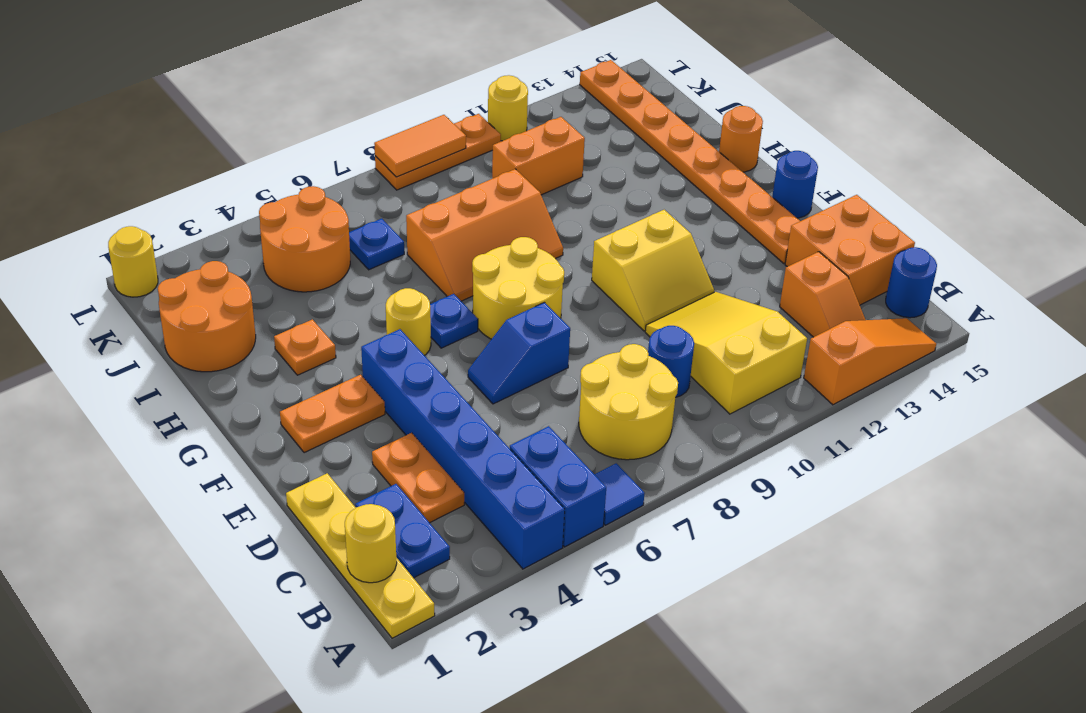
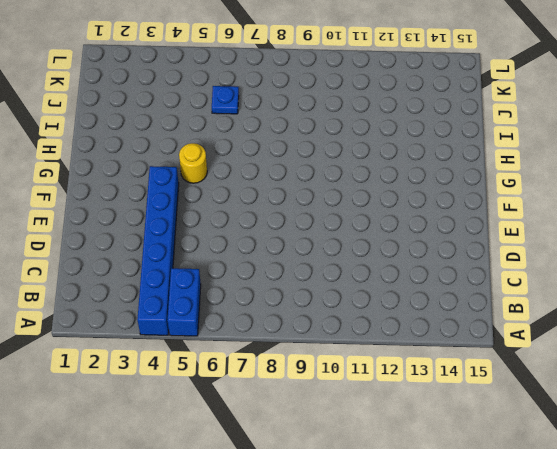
none -> yellow plate A1:D1 level 1
none -> blue tile A6 level 1
none -> orange slope A12:A14 level 1 top 12
none -> blue plate B2:C2 level 1

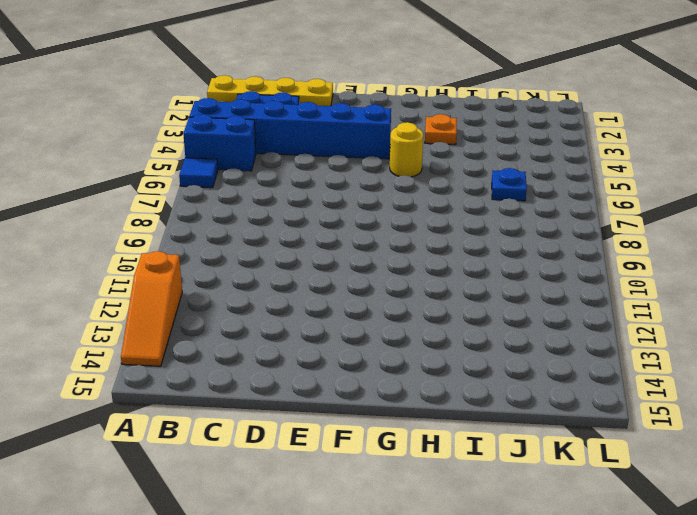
none -> yellow round brick B7:C8 level 1
none -> yellow slope B10:D11 level 1 top B
none -> orange slope B13:C13 level 1 top C
none -> blue round brick B15 level 1

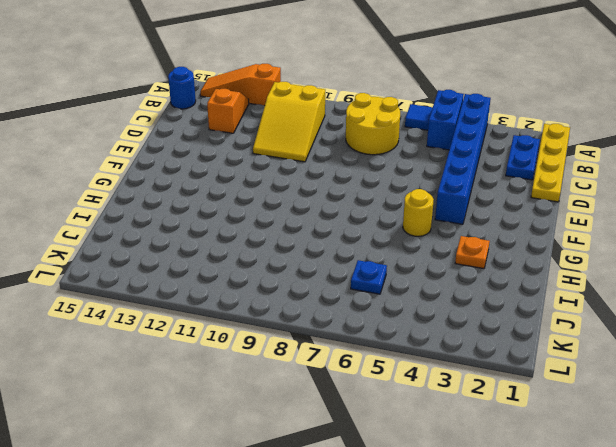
none -> orange plate C3:D3 level 1
none -> blue round brick C9 level 1
none -> orange brick C14:D15 level 1
none -> blue slope E6:E7 level 1 top 7

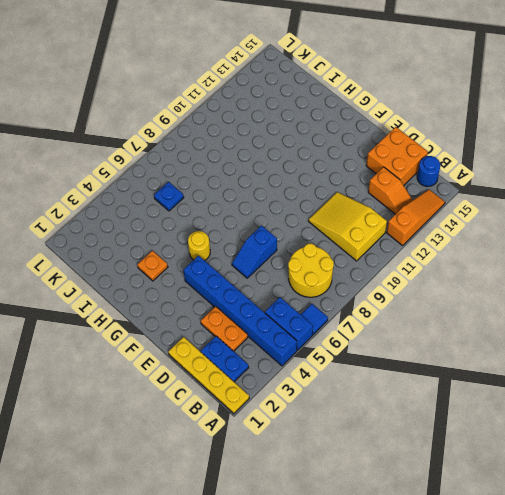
none -> blue round brick C9 level 1
none -> yellow slope E10:F11 level 1 top F
none -> orange plate E14:L14 level 1
none -> orange plate F2:F3 level 1

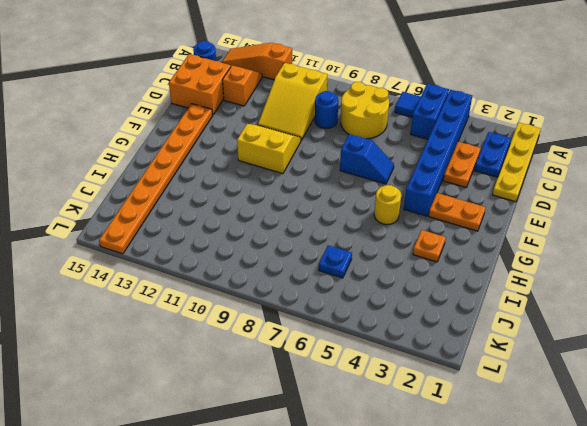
none -> yellow round brick F7:G8 level 1
none -> blue round brick F15 level 1
none -> blue plate G6 level 1
none -> orange slope H7:I9 level 1 top I

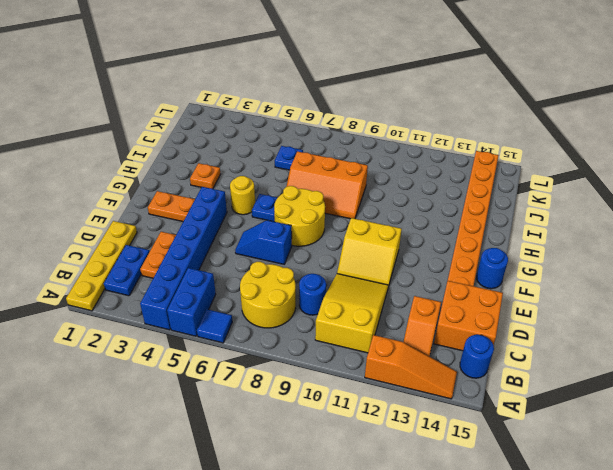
none -> orange round brick H15 level 1
none -> orange round brick I1:J2 level 1
none -> orange round brick J4:K5 level 1
none -> orange brick J10:J11 level 1

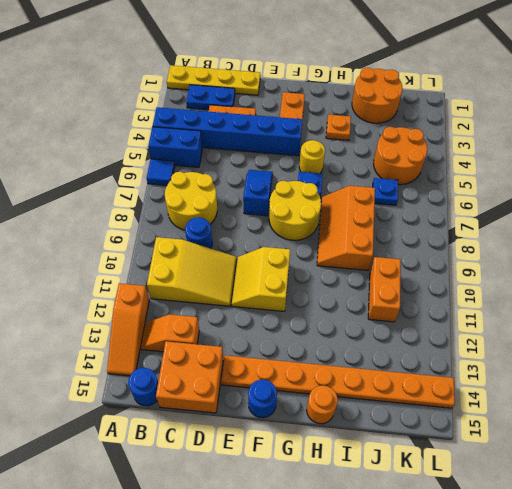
none -> yellow round brick L1 level 1
none -> orange plate L8:L10 level 1
none -> yellow round brick L11 level 1
none -> yellow round brick B1 level 2

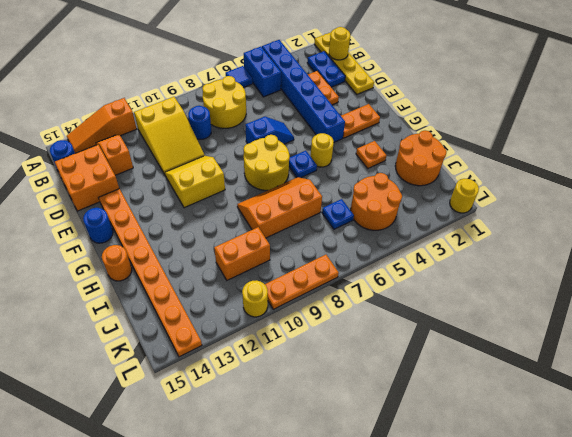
none -> orange tile L8:L9 level 2

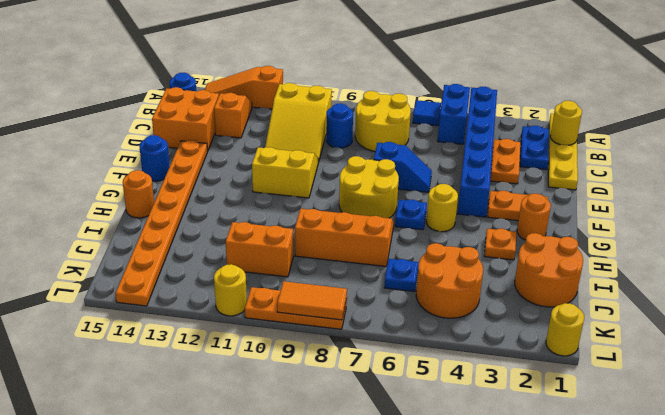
orange round brick G2 level 1 -> none

